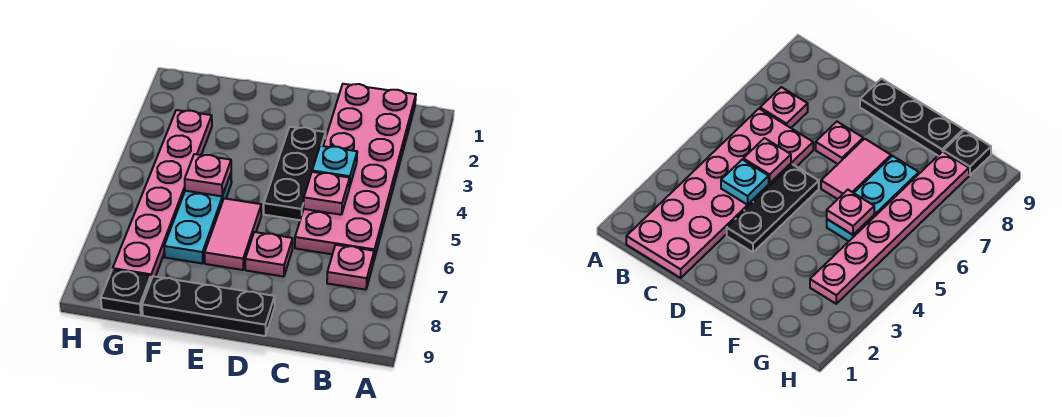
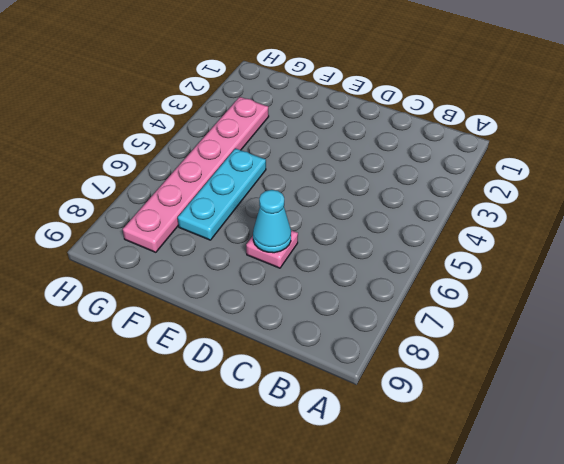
cyan cone D7 level 2 -> none
none -> pink plate B1:C6 level 1
none -> pink plate B7 level 1
none -> black plate D3:D5 level 1

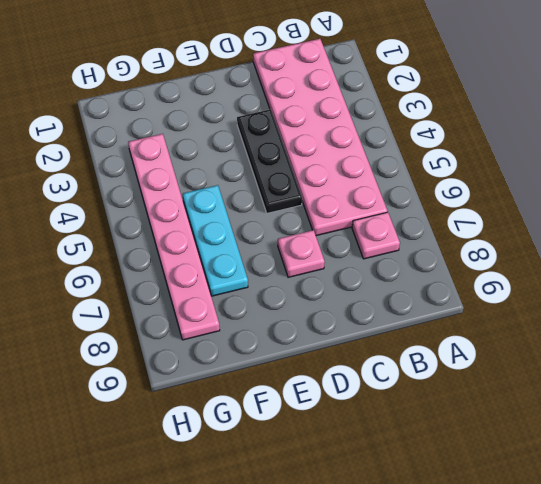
none -> black plate D9:F9 level 1
none -> pink tile E6:E7 level 1
none -> black plate G9 level 1

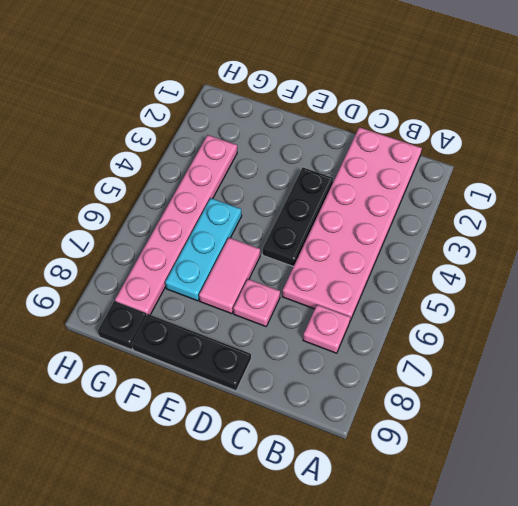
none -> cyan plate C4 level 2
none -> pink plate C5 level 2
none -> pink plate F5 level 2

